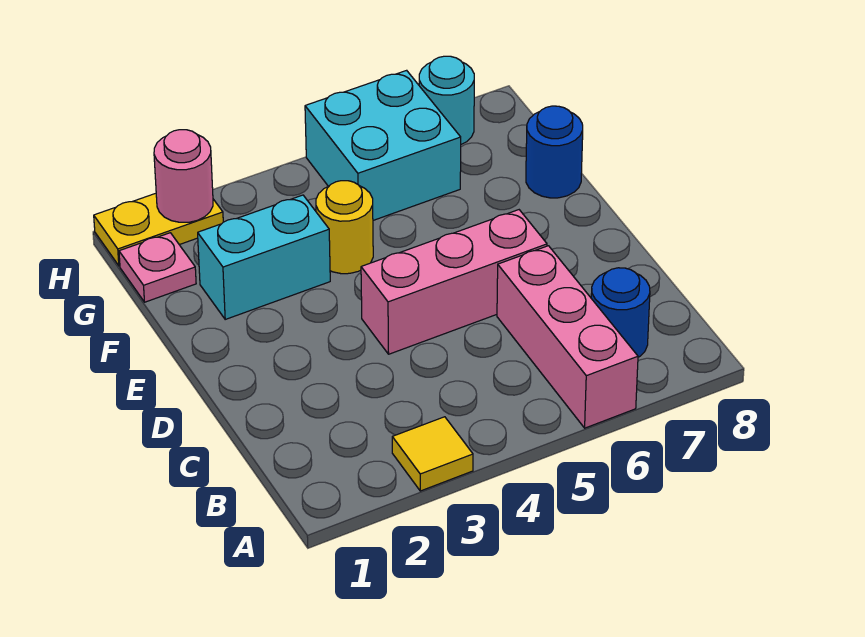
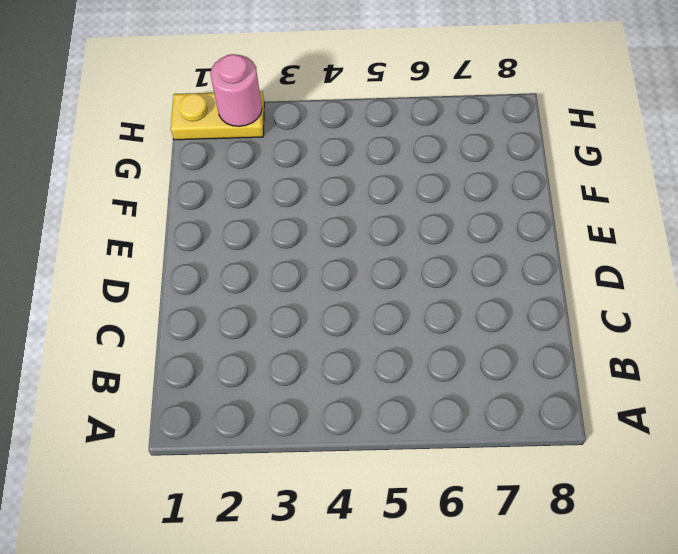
none -> yellow tile A3 level 1
none -> pink brick A6:C6 level 1
none -> blue round brick B7 level 1

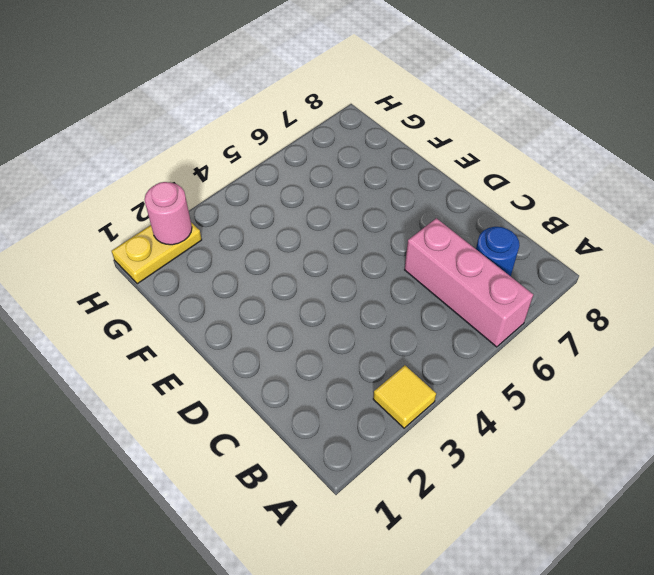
none -> pink brick D4:D6 level 1
none -> cyan brick F2:F3 level 1
none -> yellow round brick F4 level 1

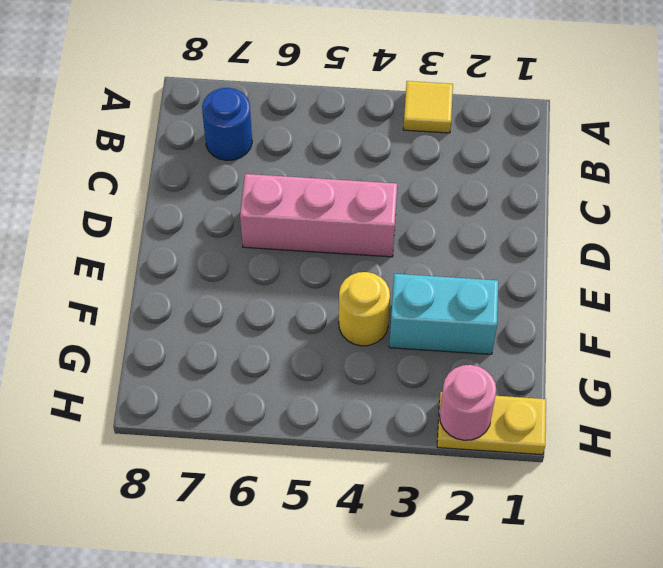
none -> pink brick A6:C6 level 1
none -> blue round brick F8 level 1
none -> pink plate G1 level 1

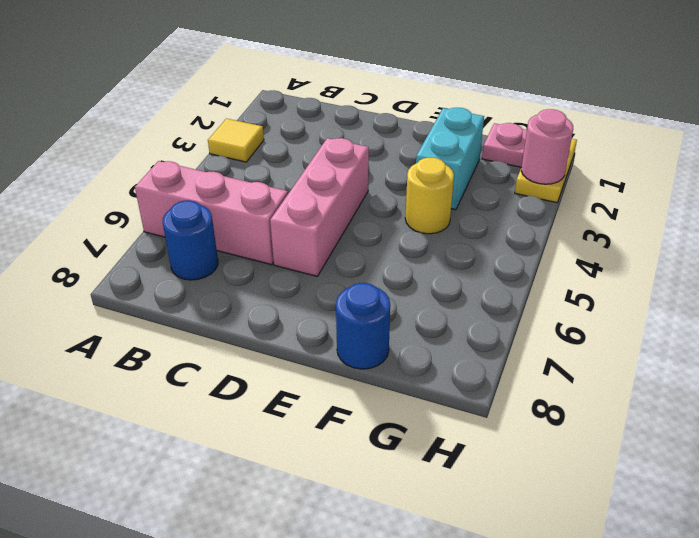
none -> cyan brick G5:H6 level 1
none -> cyan round brick H7 level 1

